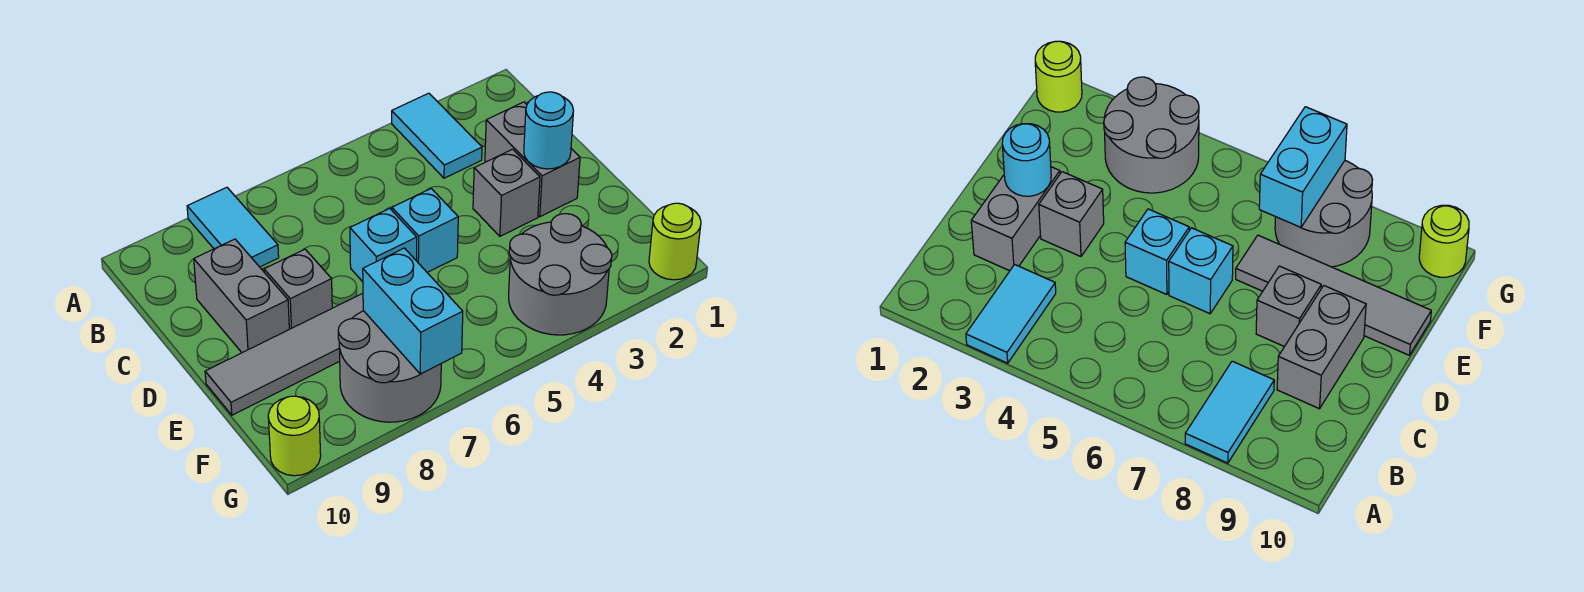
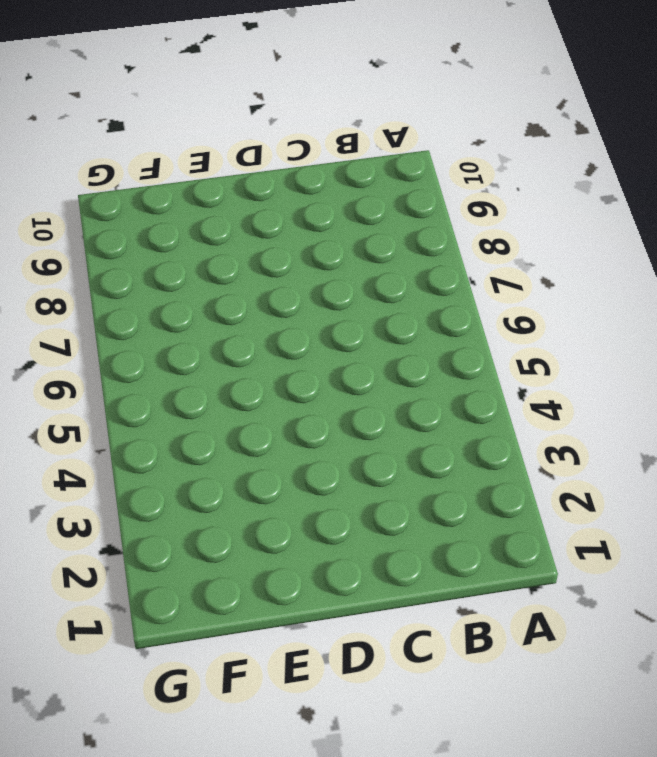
none -> cyan tile A3:B3 level 1
none -> cyan tile A8:B8 level 1
none -> grey brick C2:D2 level 1

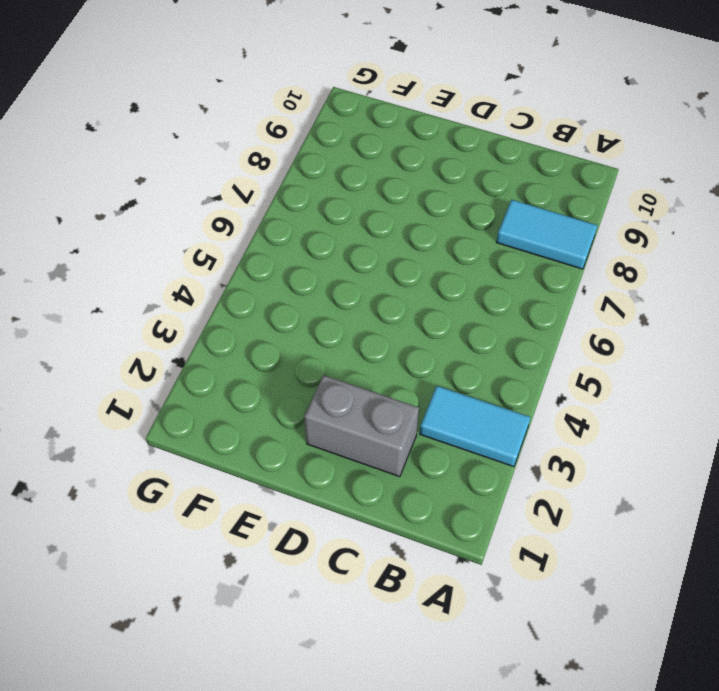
none -> grey brick C9:D9 level 1
none -> grey brick D3 level 1
none -> cyan brick D5 level 1

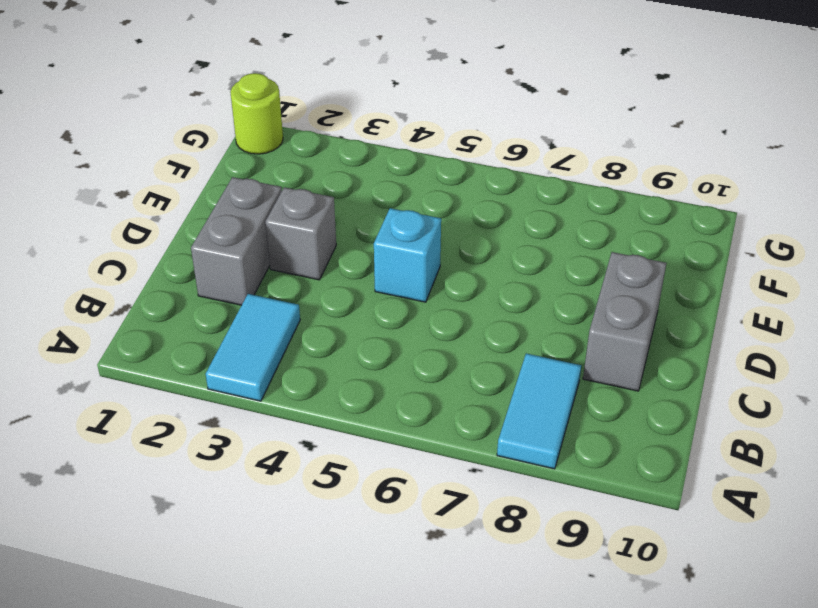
none -> cyan brick D6 level 1
none -> grey brick D8 level 1
none -> grey tile E7:E10 level 1

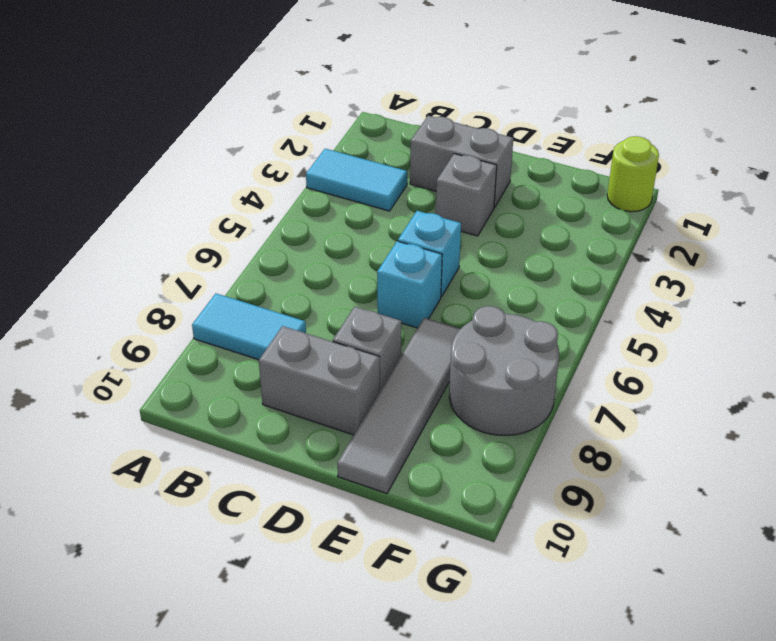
none -> grey round brick F3:G4 level 1
none -> lime round brick G10 level 1
none -> cyan round brick D2 level 2

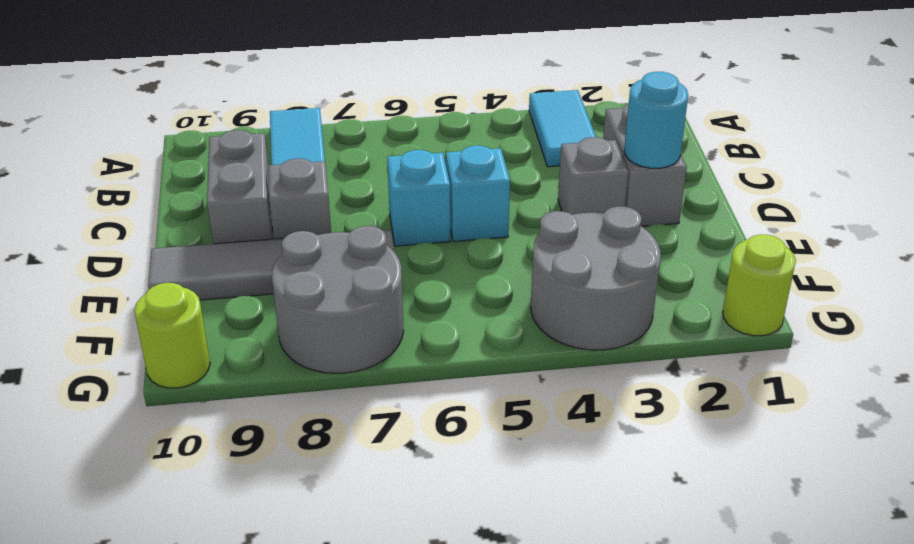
none -> cyan brick F7:G7 level 2

